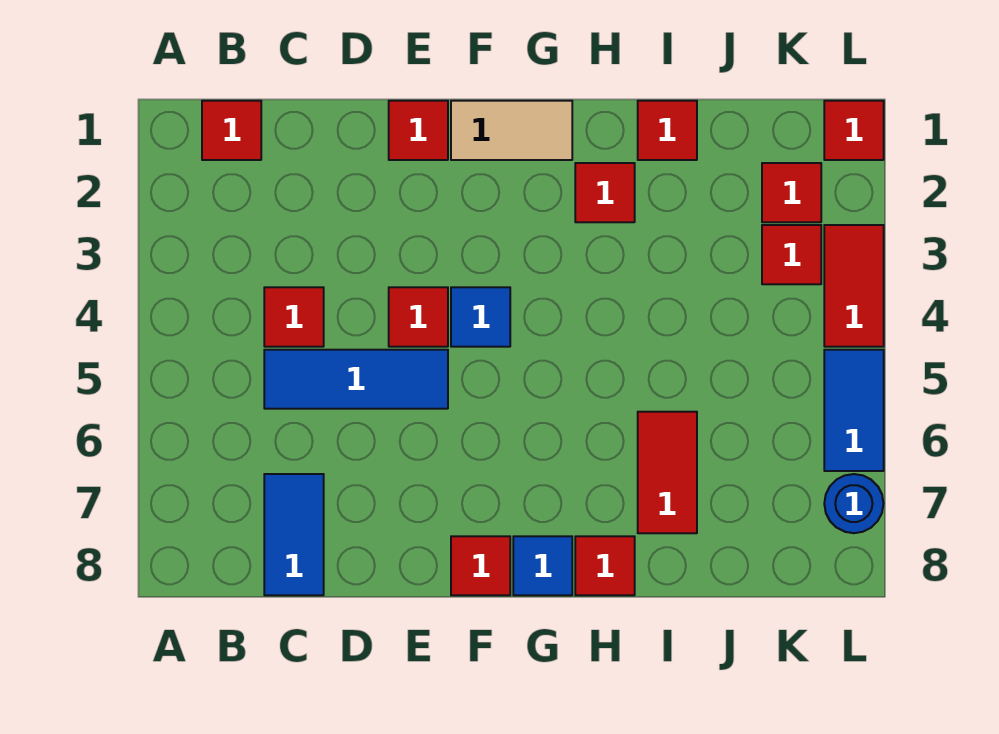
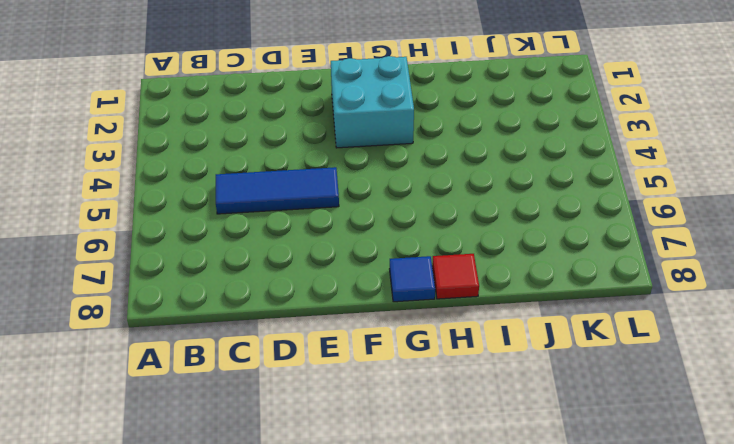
cyan brick F2:G3 level 1 -> none
none -> red tile B1 level 1
none -> red tile C4 level 1
none -> blue tile C7:C8 level 1

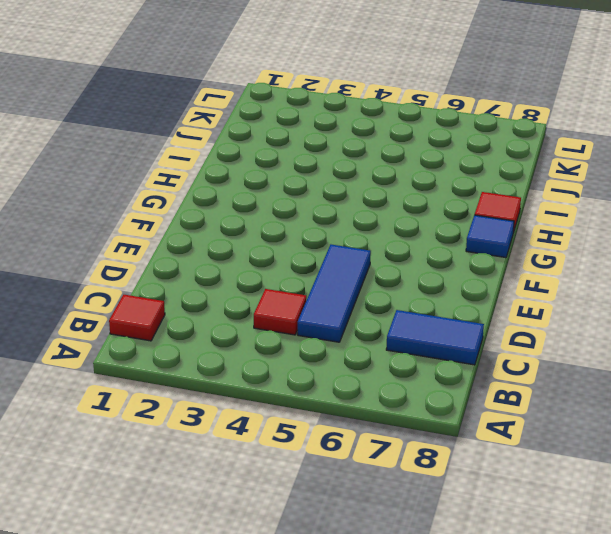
none -> red tile E1 level 1
none -> red tile E4 level 1
none -> tan tile F1:G1 level 1

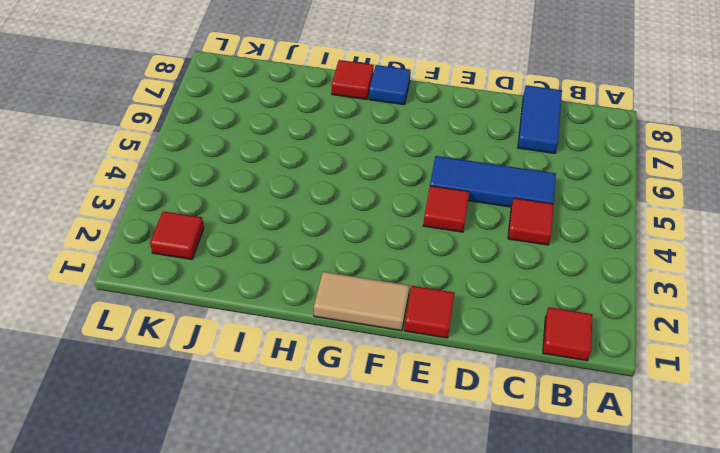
none -> blue tile F4 level 1
none -> red tile F8 level 1
none -> red tile H2 level 1

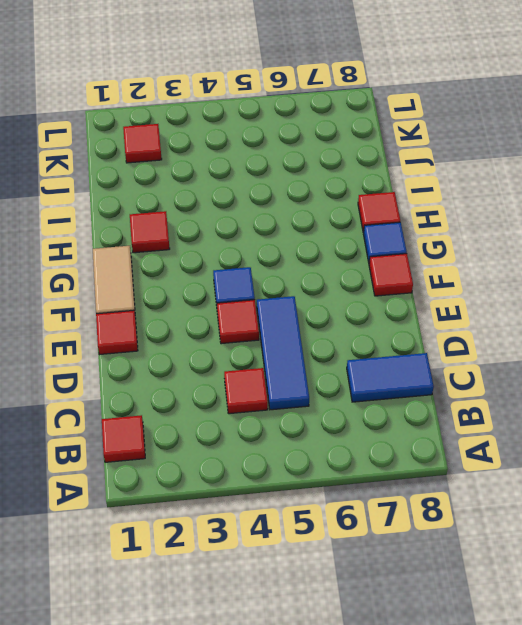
none -> red tile I1 level 1
none -> red tile I6:I7 level 1
none -> red tile K3 level 1

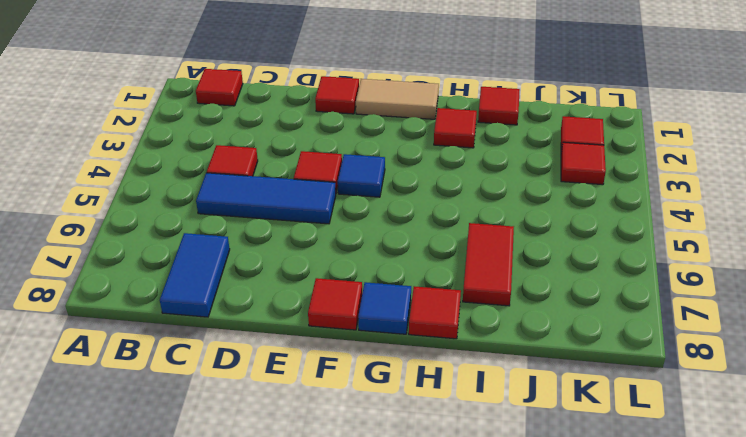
none -> red tile L1 level 1
none -> red tile L3:L4 level 1
none -> blue tile L5:L6 level 1

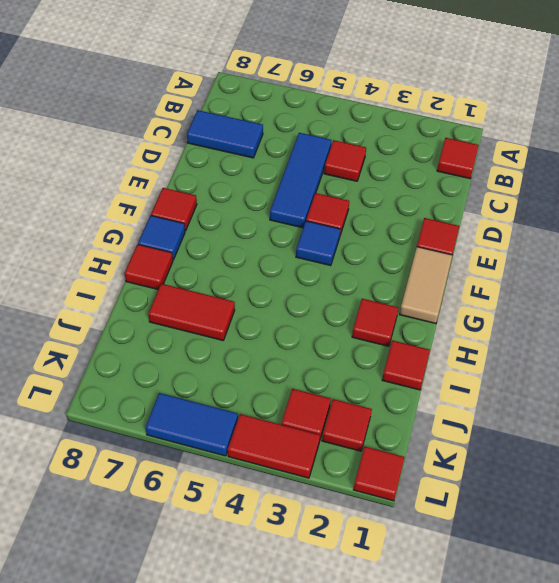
none -> blue round brick L7 level 1

